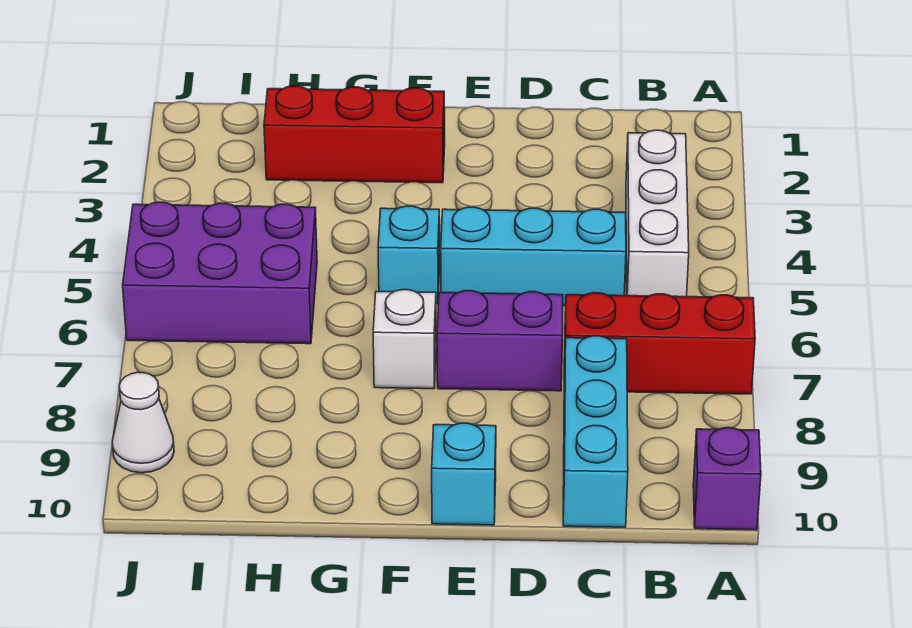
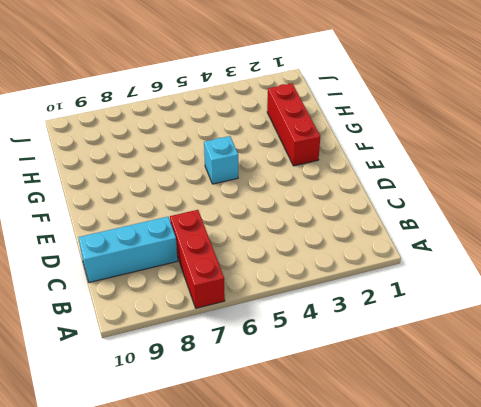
none -> purple brick A10 level 1
none -> white brick B3:B5 level 1
none -> cyan brick C5:E5 level 1

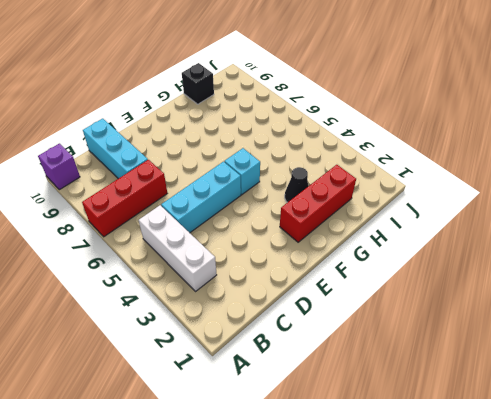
black cone G3 level 1 -> none
black brick H10 level 1 -> none
none -> purple brick D7:E7 level 1
none -> cyan brick E10 level 1
none -> white brick F7 level 1

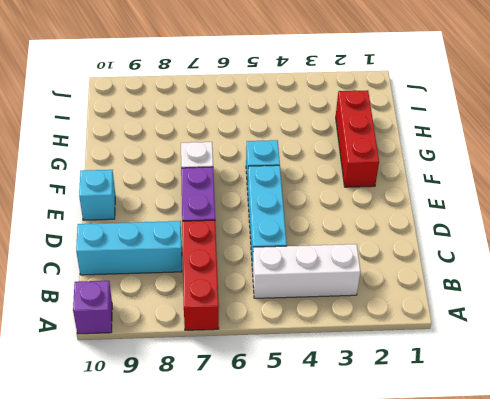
none -> purple brick H5:J6 level 1
none -> white cone J9 level 1

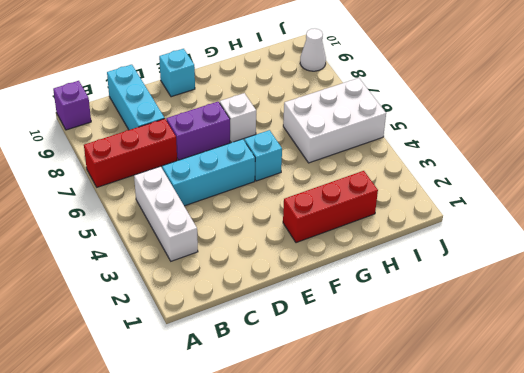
white brick H5:J6 level 1 -> purple brick H5:J6 level 1

